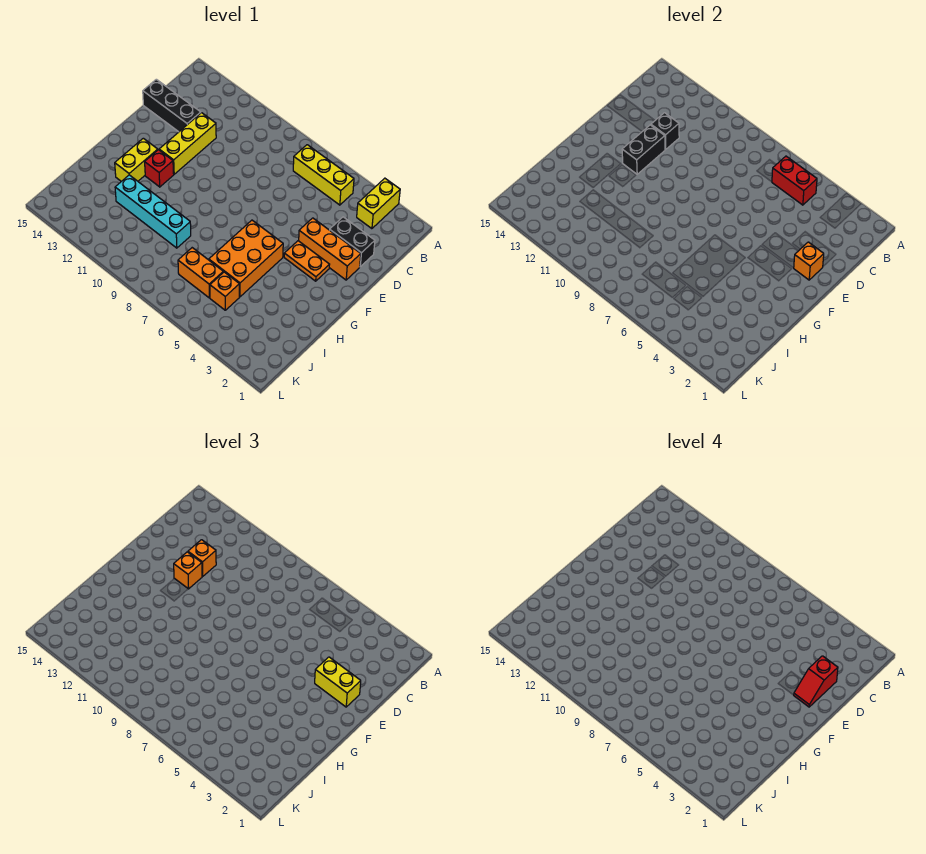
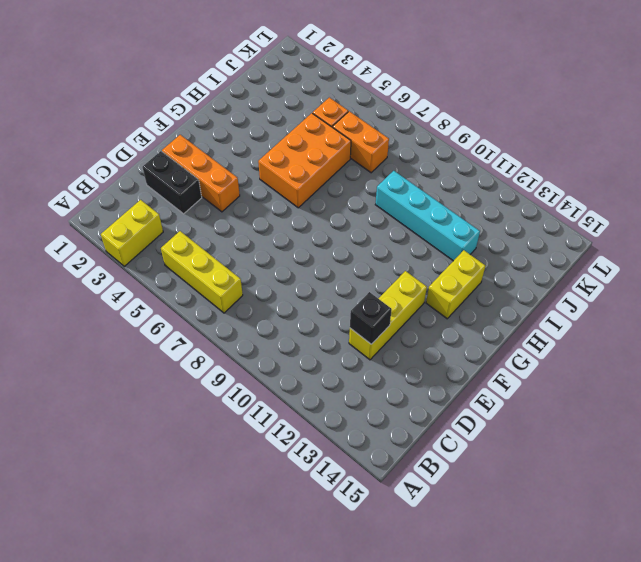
none -> black brick D13:D15 level 1
none -> orange plate F3:F4 level 1
none -> red brick G12 level 1

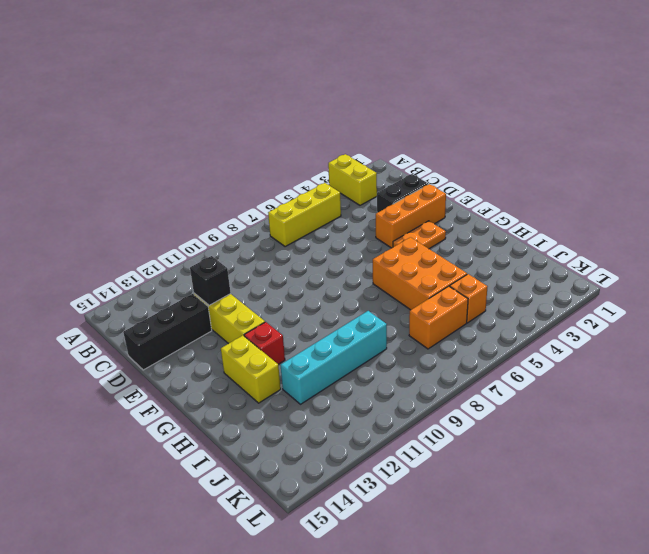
none -> red brick B5:B6 level 2
none -> orange brick E2 level 2
none -> black brick E12:F12 level 2

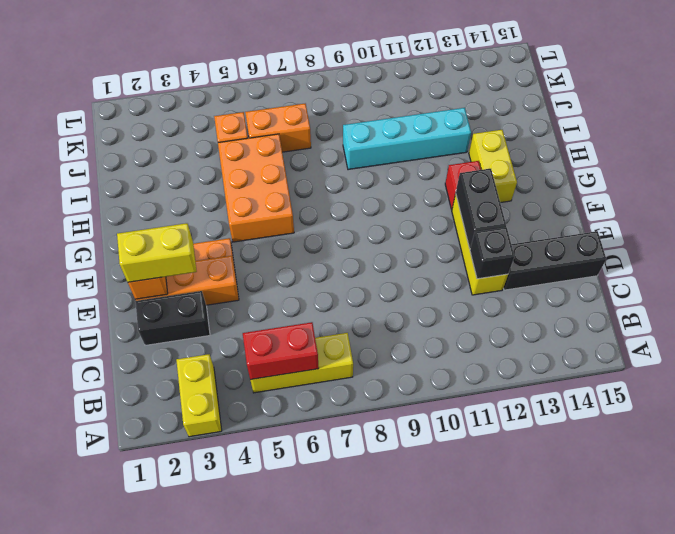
none -> orange brick D12 level 3
none -> orange brick E12 level 3
none -> red slope D2:E2 level 4 top D

